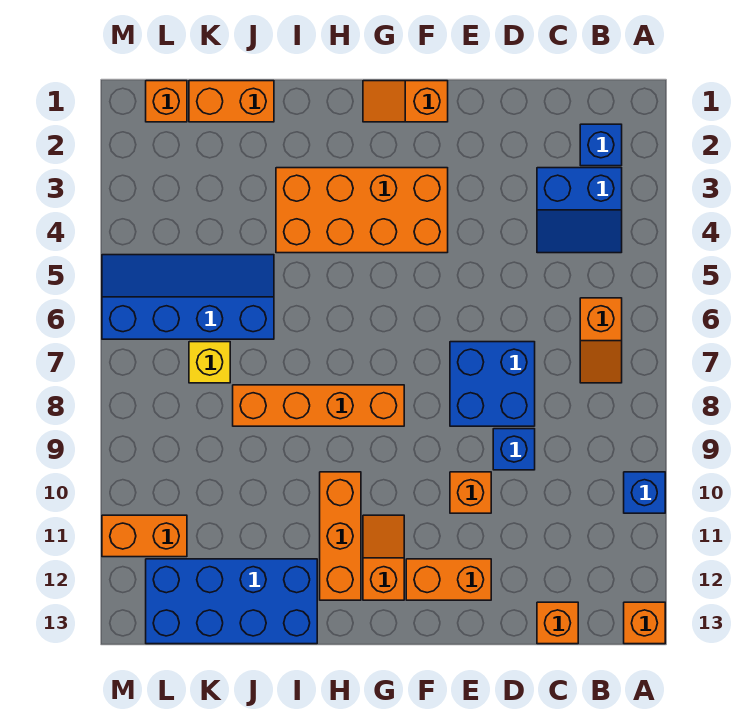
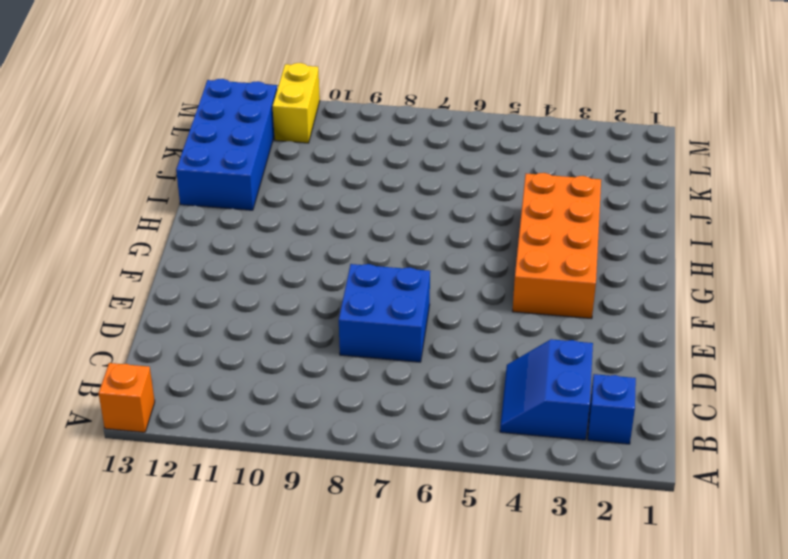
yellow brick L11:M11 level 1 -> orange brick L11:M11 level 1
none -> blue brick A10 level 1
none -> orange slope B6:B7 level 1 top 6
none -> orange brick C13 level 1

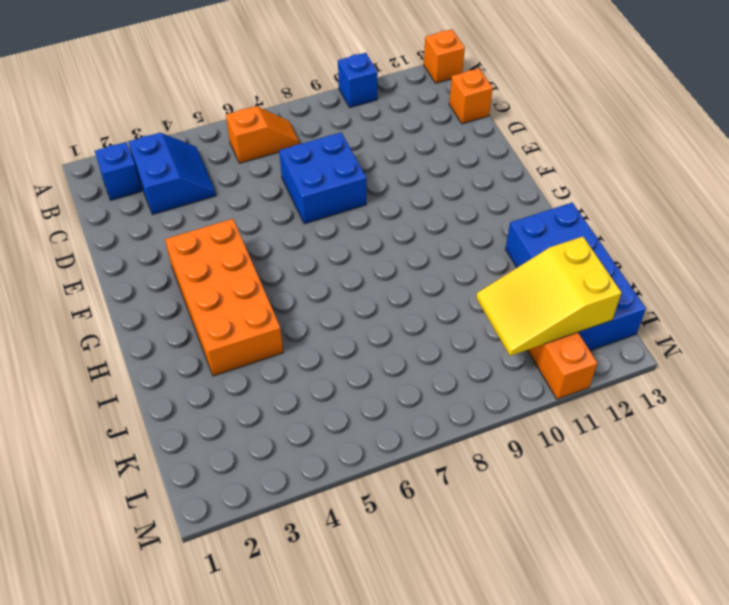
yellow slope K10:L12 level 2 top 12 -> none
none -> blue brick D9 level 1
none -> orange brick E10 level 1
none -> orange brick E12:F12 level 1

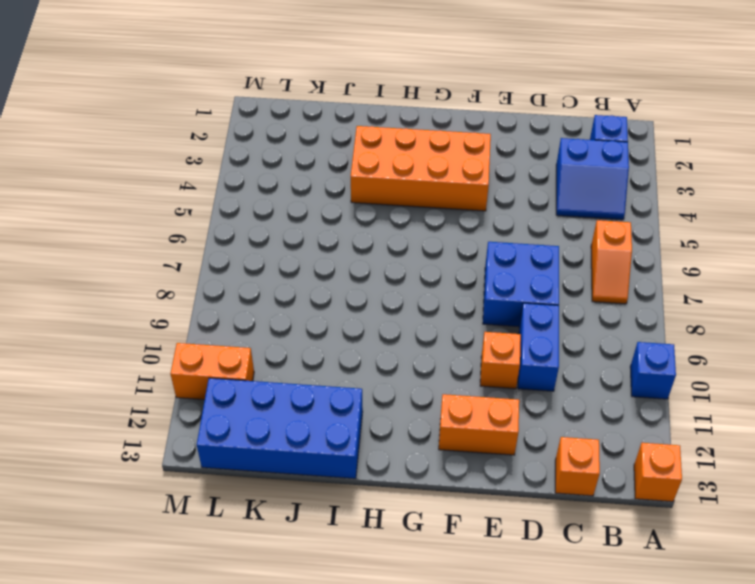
blue brick D9:D10 level 1 -> blue brick D9 level 1
none -> orange slope F1:G1 level 1 top F
none -> orange brick G8:J8 level 1
none -> orange slope G11:G12 level 1 top 12

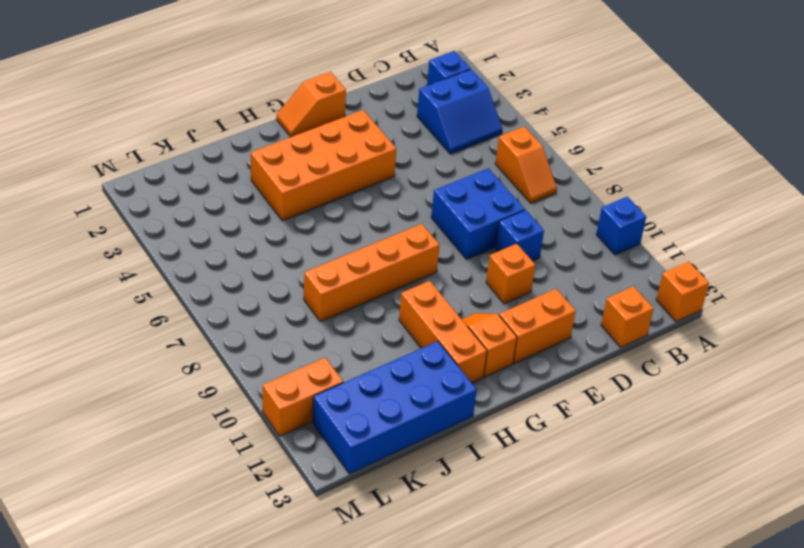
none -> orange brick J1:K1 level 1
none -> blue slope J5:M6 level 1 top 6
none -> yellow brick K7 level 1

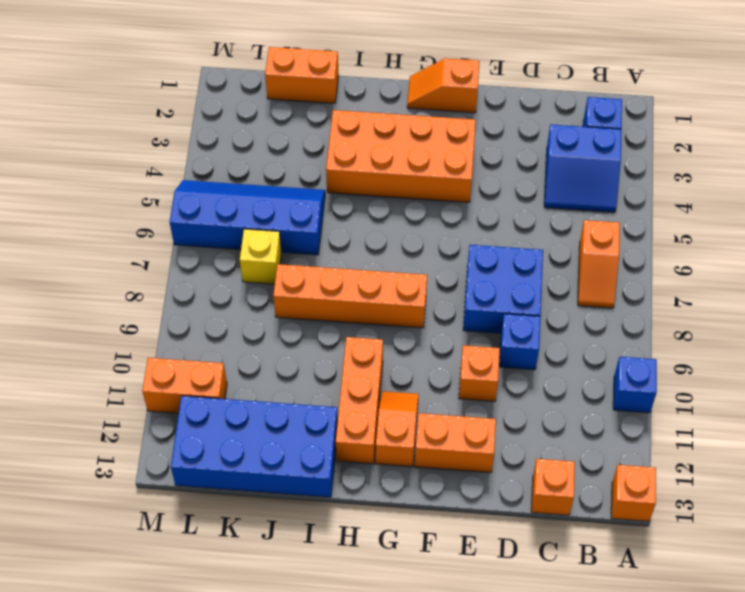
none -> orange brick L1 level 1

